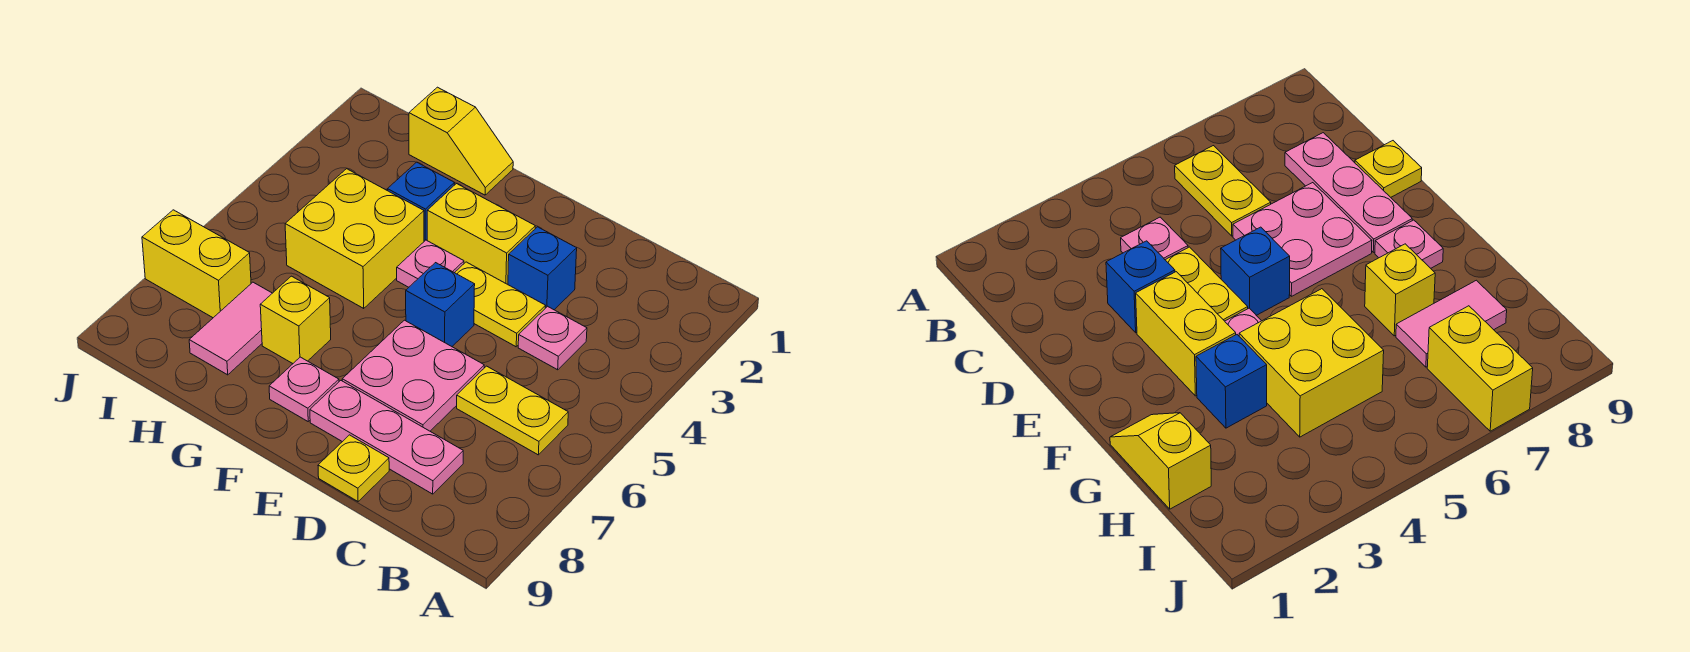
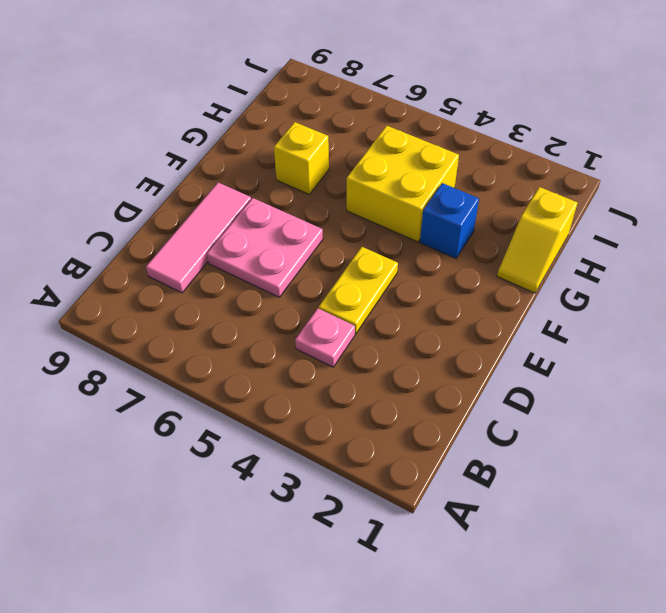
pink tile C8:E8 level 1 -> pink plate C8:E8 level 1
none -> yellow plate B6:C6 level 1
none -> blue brick D3 level 1
none -> yellow plate D9 level 1

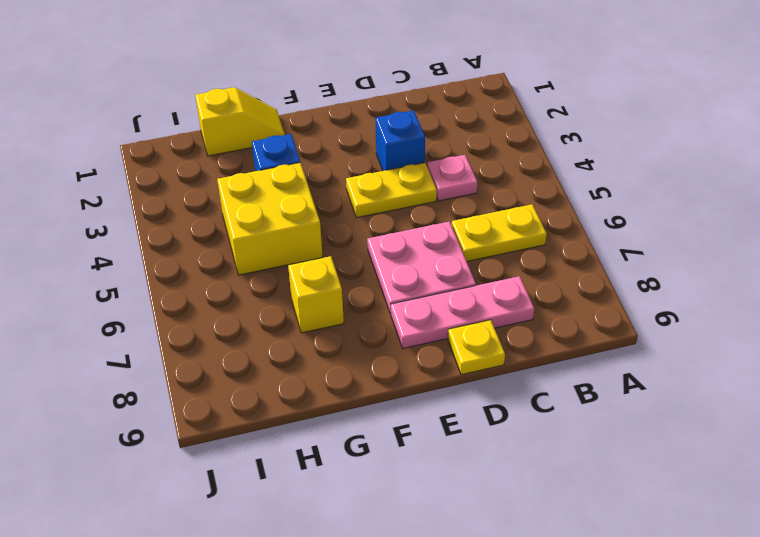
none -> yellow brick E3:F3 level 1
none -> blue brick E5 level 1
none -> pink plate F4 level 1

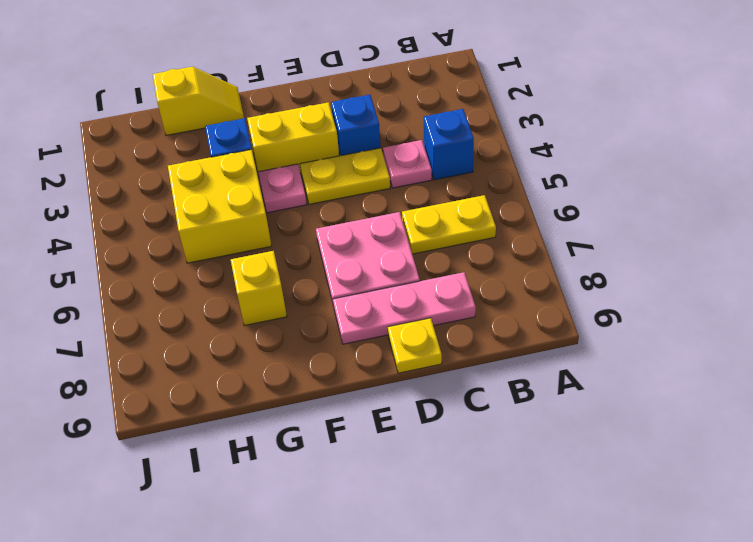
blue brick B4 level 1 -> blue brick E5 level 1
none -> pink plate F8 level 1
none -> pink tile H7:H8 level 1
none -> yellow brick I7:J7 level 1

